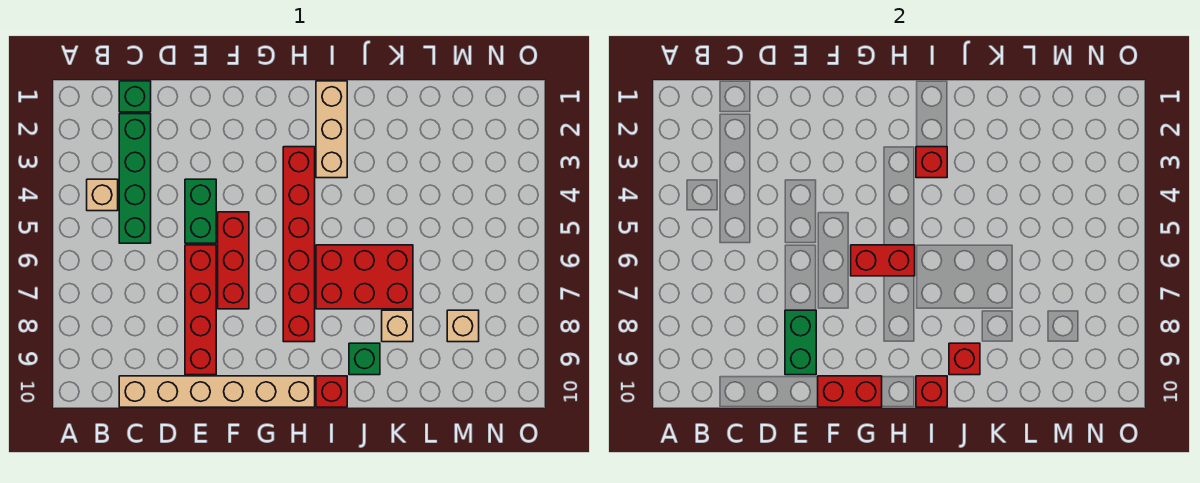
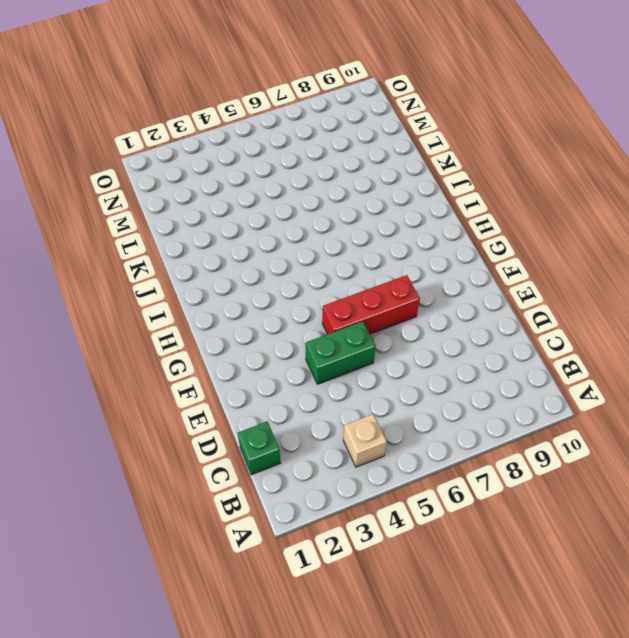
none -> green brick C2:C5 level 1
none -> tan brick C10:H10 level 1
none -> red brick E6:E9 level 1

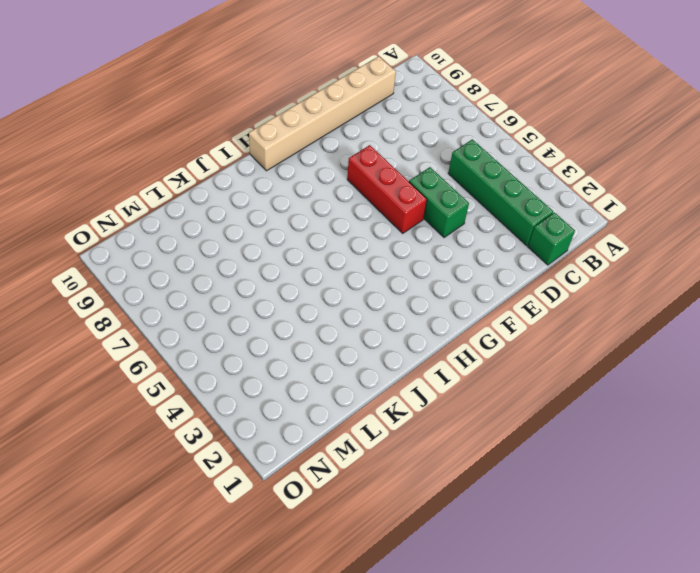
none -> tan brick B4 level 1
none -> red brick E6:E9 level 1
none -> red brick H3:H8 level 1

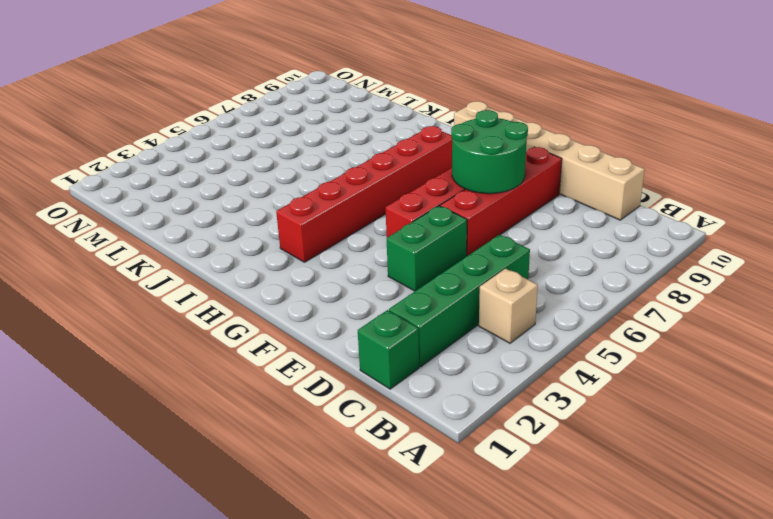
green round brick E7:F8 level 2 -> green brick E8:E9 level 2
none -> tan brick I1:I3 level 1
none -> red brick I6:K7 level 1
none -> red brick I10 level 1

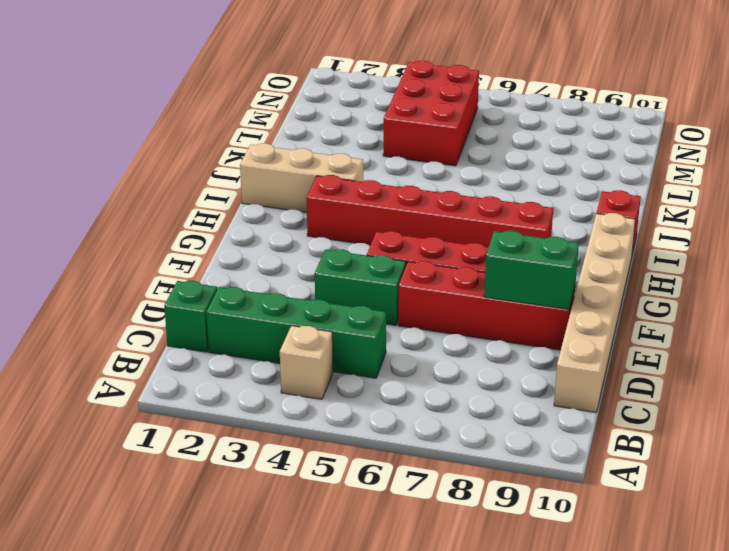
red brick L4:N5 level 1 -> red brick I6:K7 level 1
none -> green brick J9 level 1
none -> tan brick K8 level 1
none -> tan brick M8 level 1

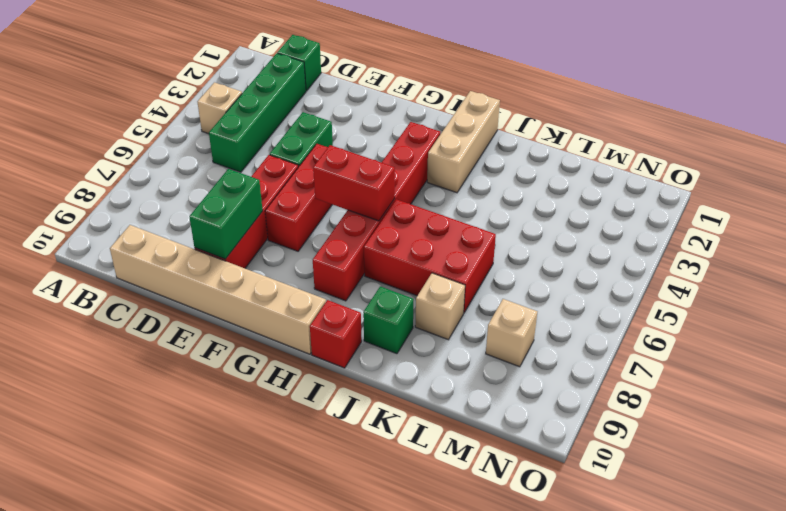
none -> red brick F10:G10 level 2
none -> red brick I3 level 2
none -> red brick I10 level 2

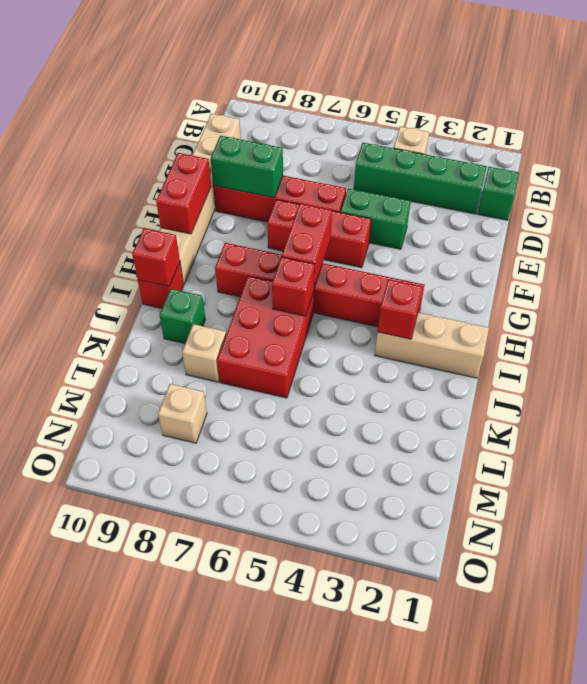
red brick I6 level 2 -> red brick J9 level 2

